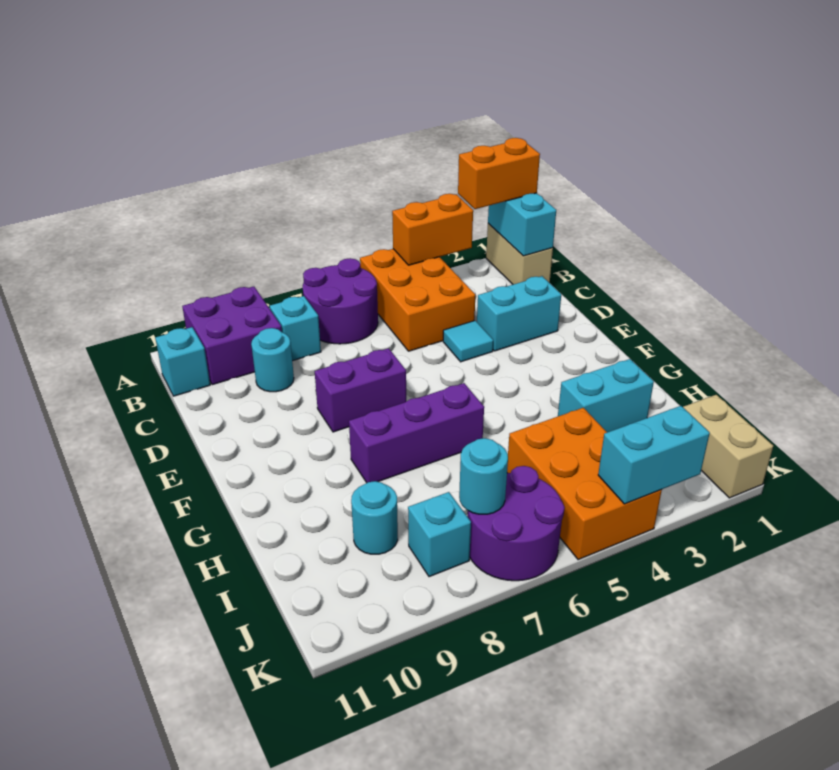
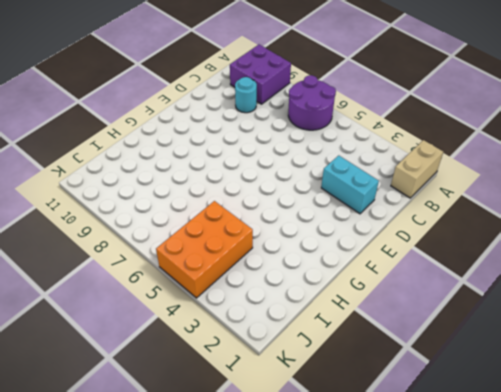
none -> orange brick A4:C5 level 1
none -> cyan brick B8 level 1
none -> cyan brick B11 level 1

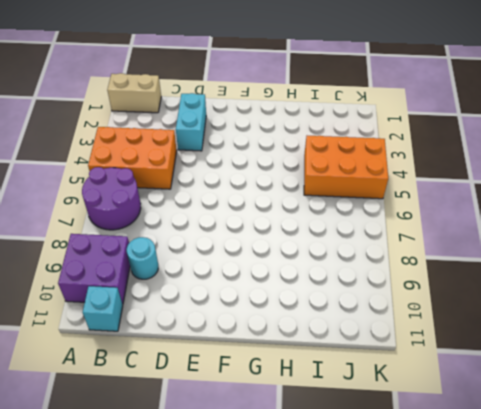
none -> cyan brick B8 level 1
none -> cyan tile D4 level 1
none -> purple brick E7:E8 level 1

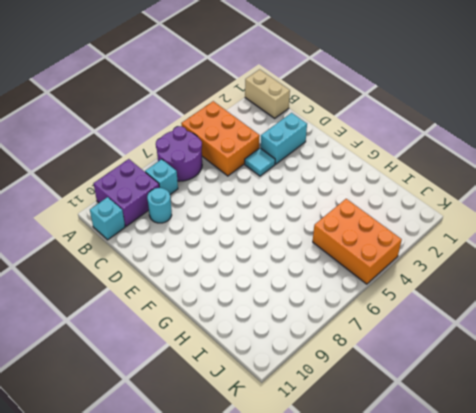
none -> purple brick E7:E8 level 1
none -> purple brick G6:G8 level 1
none -> cyan brick H2:H3 level 1

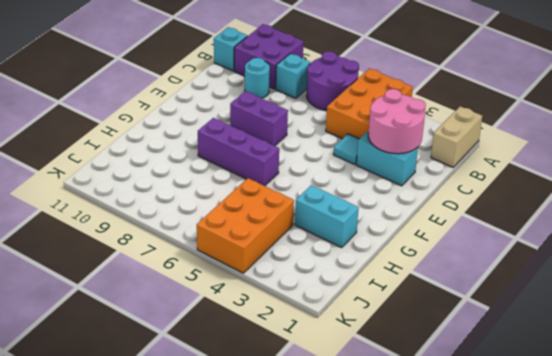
pink round brick C2:D3 level 2 -> none
none -> cyan round brick I9 level 1
none -> tan brick J1:K1 level 1
none -> purple round brick J6:K7 level 1

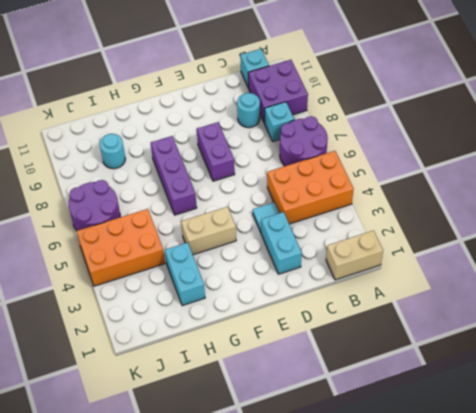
tan brick F4:G4 level 1 -> tan brick J1:K1 level 1
none -> cyan brick J8 level 1
none -> cyan brick A1:B1 level 2
none -> orange brick A3:A4 level 2

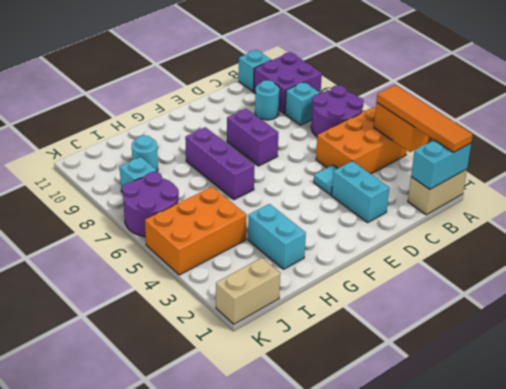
orange tile A1:A4 level 3 -> orange brick A1:A2 level 3
none -> cyan round brick J7 level 2
none -> cyan brick K3:K4 level 2

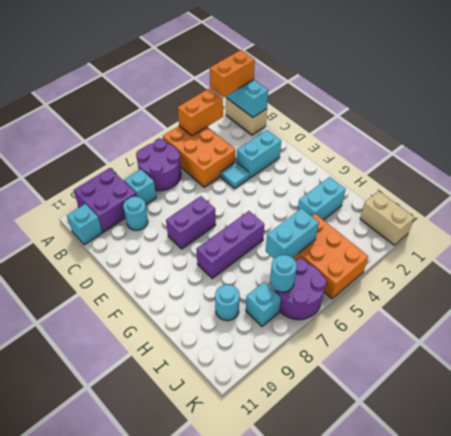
cyan brick I5:I6 level 2 -> cyan brick K3:K4 level 2

